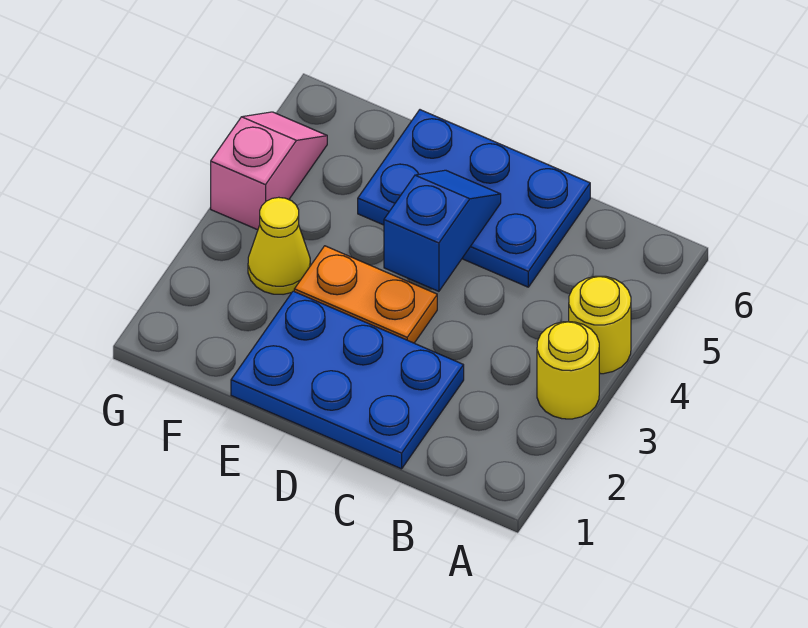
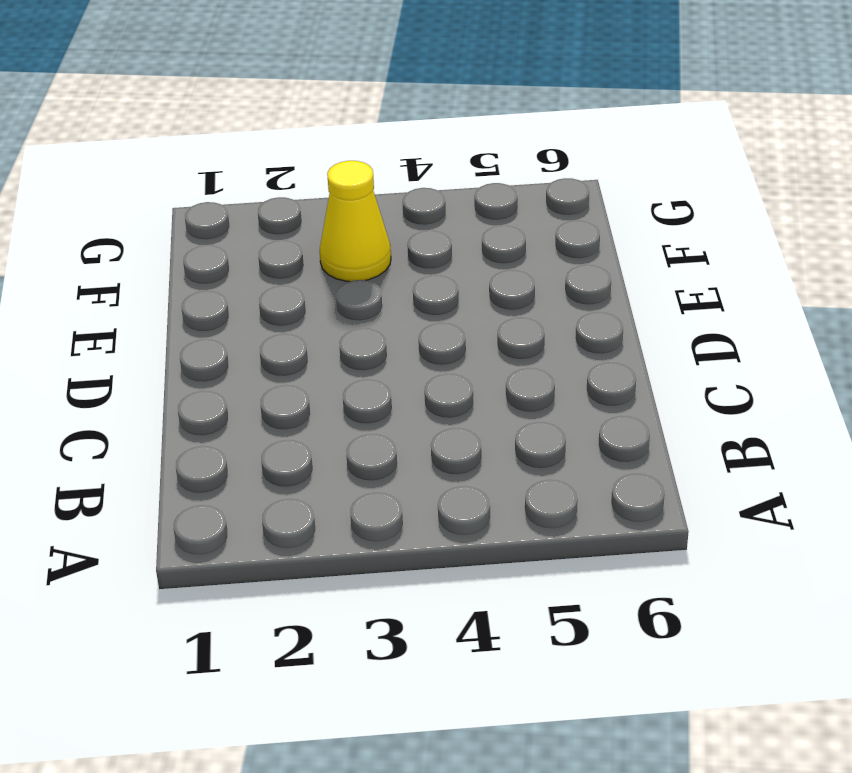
none -> yellow round brick A3 level 1
none -> yellow round brick A4 level 1

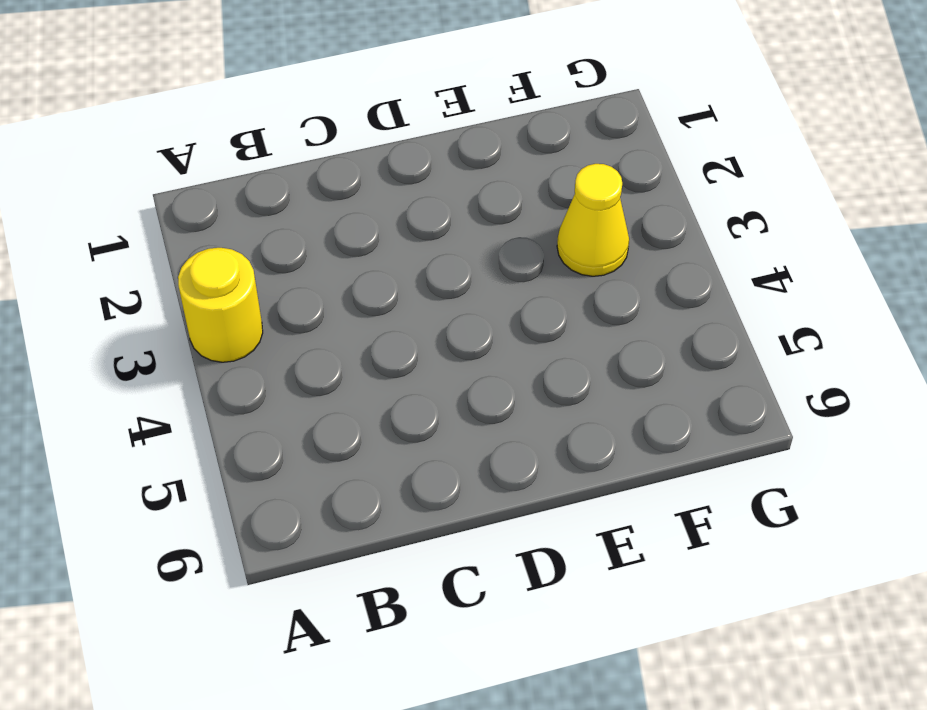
none -> yellow round brick A4 level 1
none -> blue plate C1:E2 level 1

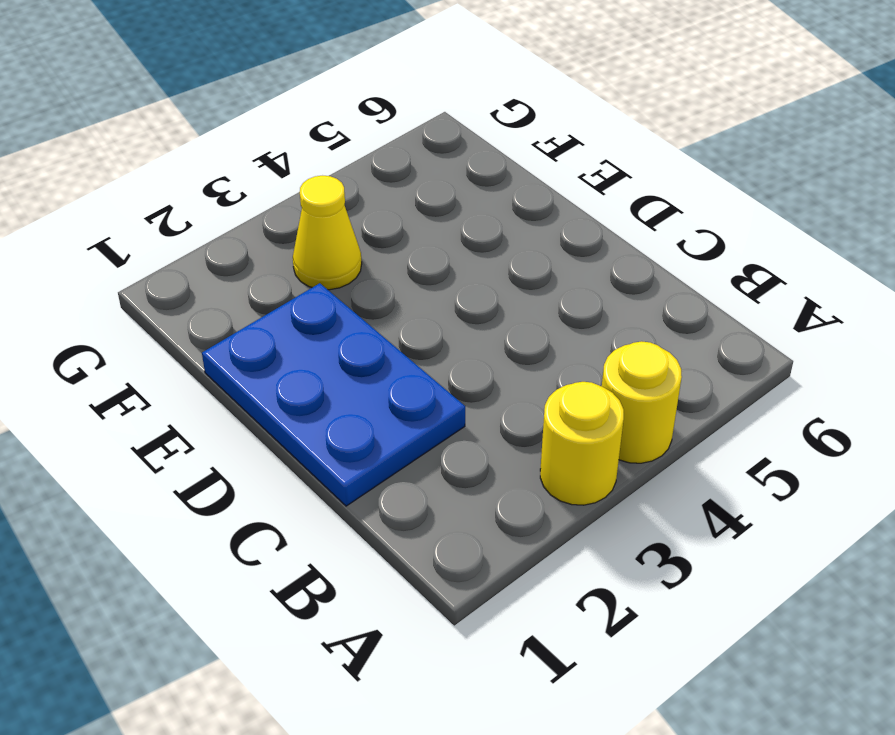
none -> blue plate C5:E6 level 1
none -> orange plate D3:E3 level 1

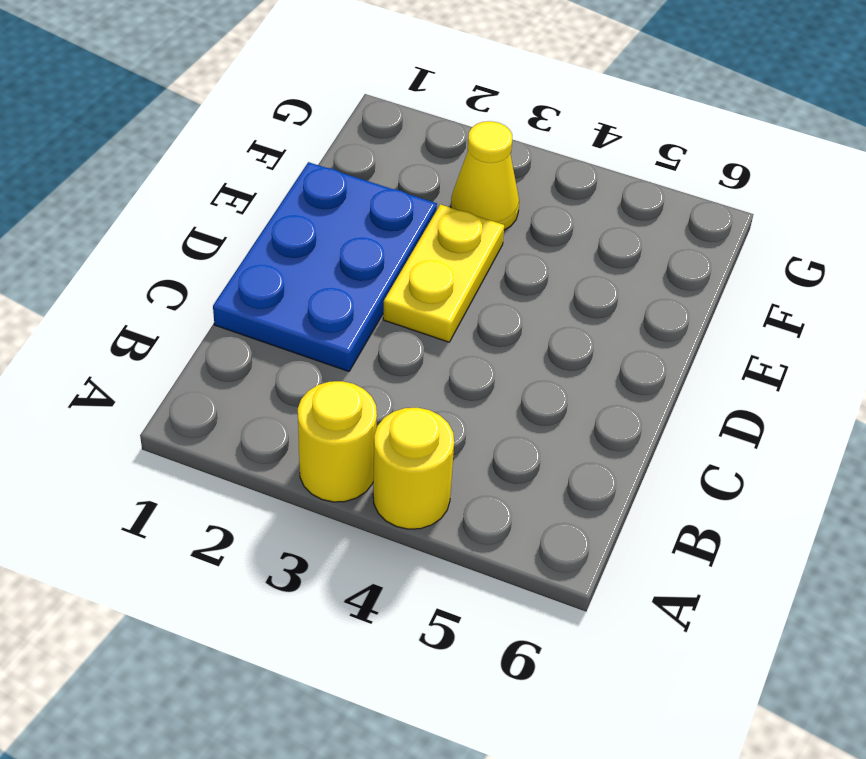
yellow plate D3:E3 level 1 -> orange plate D3:E3 level 1
none -> blue plate C5:E6 level 1
none -> pink slope G4:G5 level 1 top 4

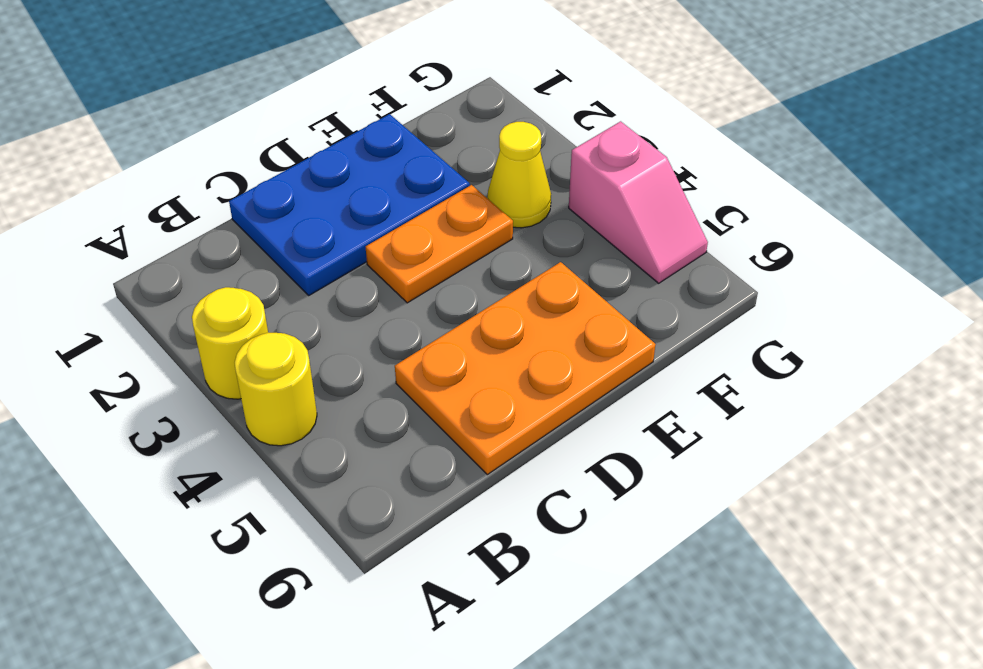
orange plate C5:E6 level 1 -> blue plate C5:E6 level 1
none -> blue slope D4:D5 level 2 top 4

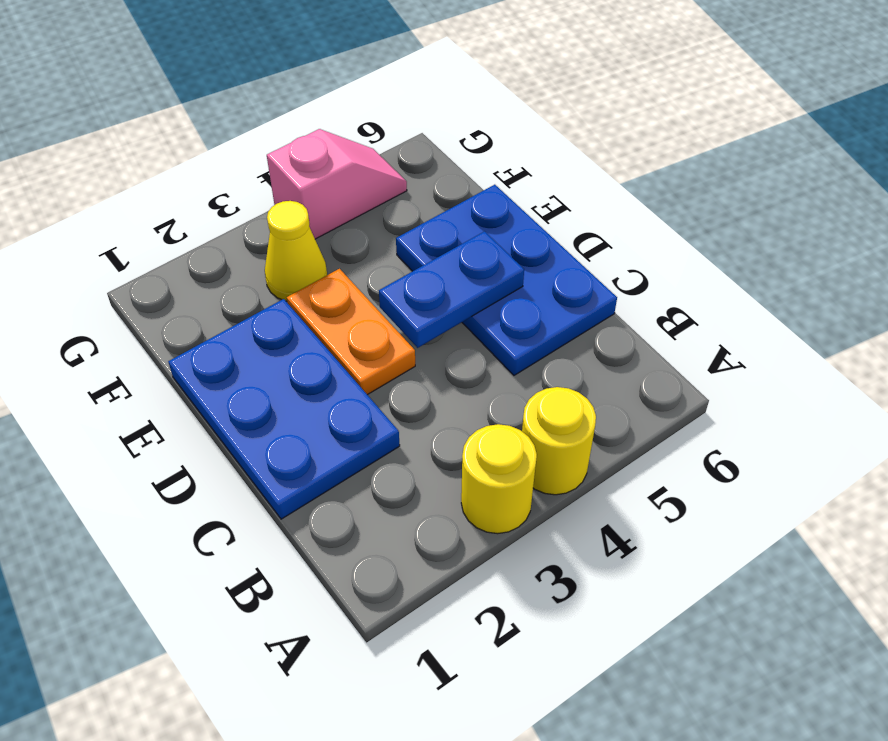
blue plate D4:D5 level 2 -> blue slope D4:D5 level 2 top 4

